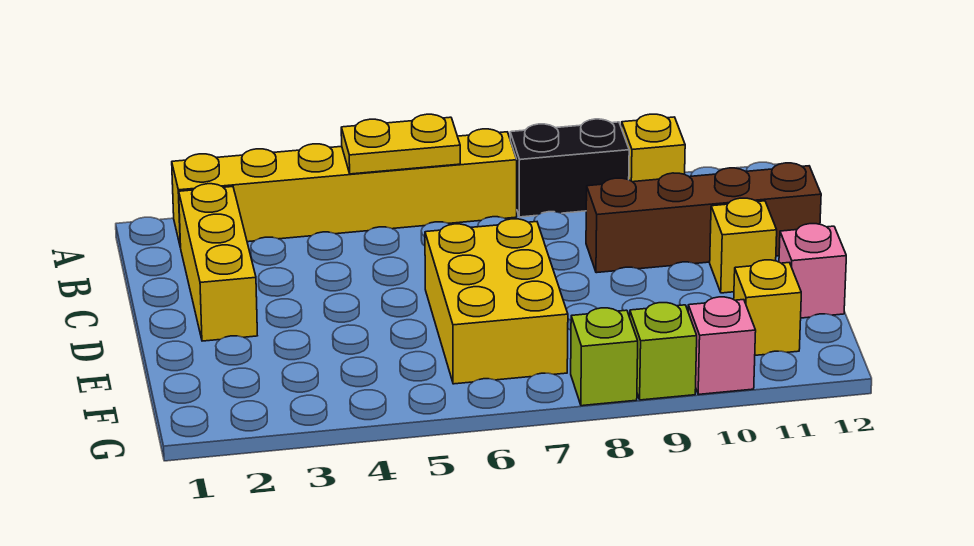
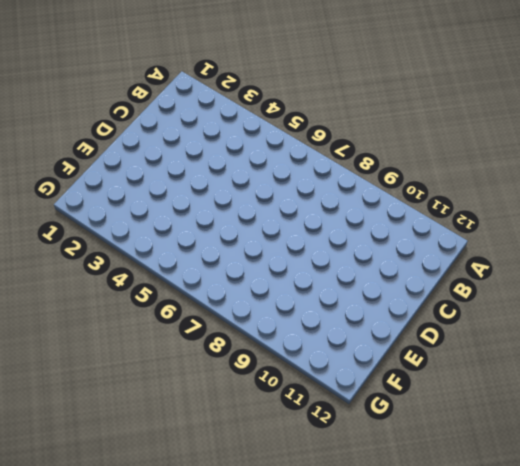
none -> yellow brick A2:A7 level 1
none -> black brick A8:A9 level 1
none -> yellow brick A10 level 1

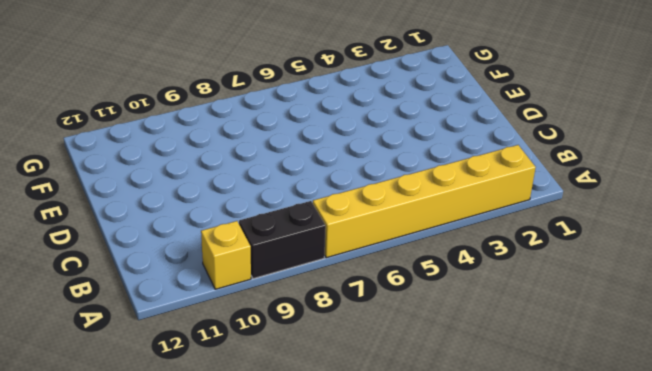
none -> yellow brick B2:D2 level 1
none -> brown brick C9:C12 level 1
none -> yellow brick D6:F7 level 1

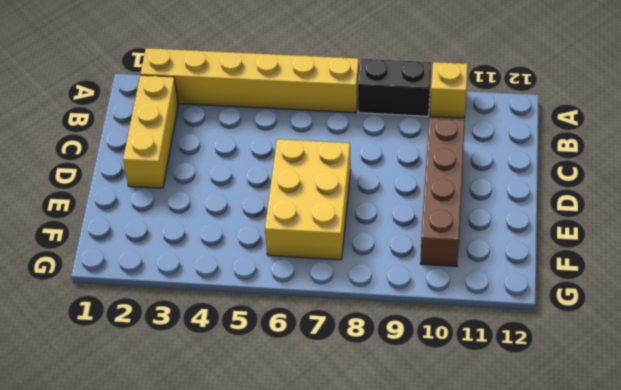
brown brick C10:F10 level 1 -> brown brick C9:C12 level 1
none -> yellow brick D11 level 1
none -> pink brick E12 level 1
none -> yellow brick F11 level 1

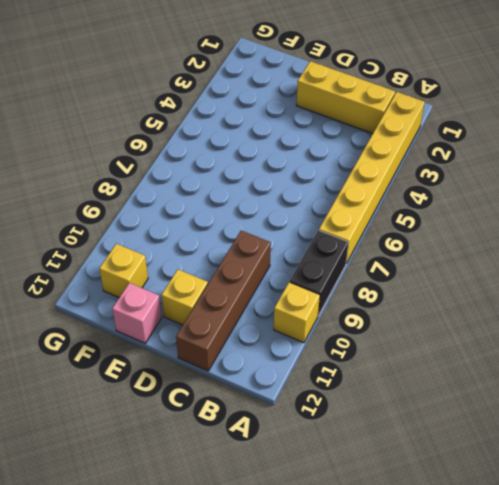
none -> yellow brick D6:F7 level 1
none -> lime brick G8 level 1
none -> lime brick G9 level 1

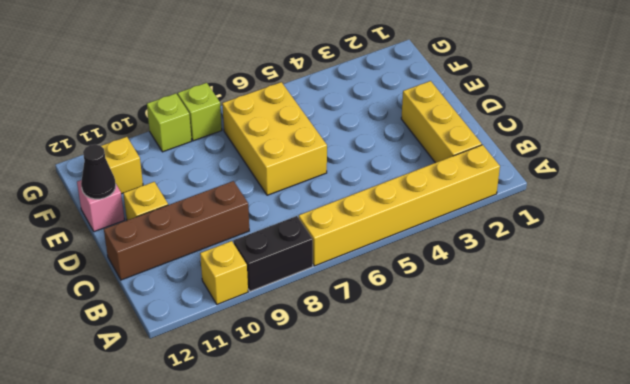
black cone E12 level 2 -> none
none -> pink brick G10 level 1
none -> yellow plate A5:A6 level 2

